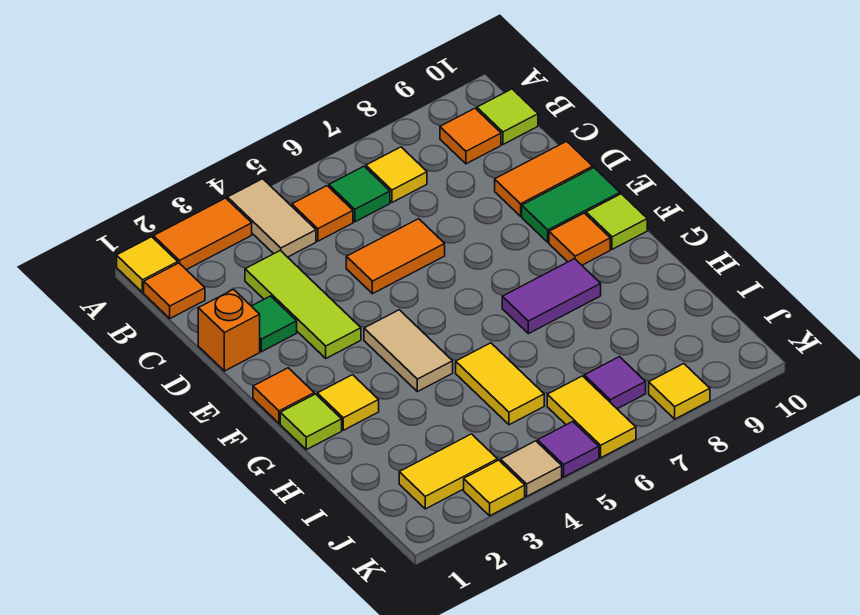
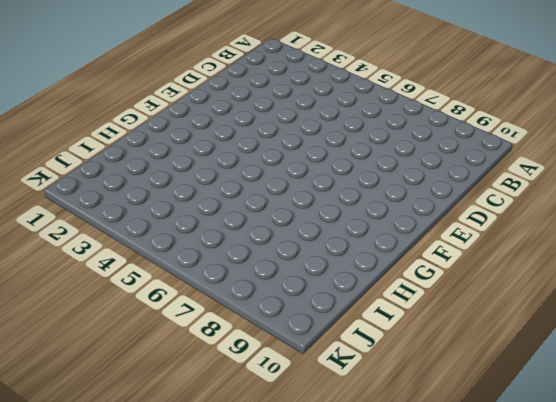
none -> yellow tile A1 level 1
none -> orange tile A2:A3 level 1
none -> tan tile A4:B4 level 1
none -> orange tile B1 level 1

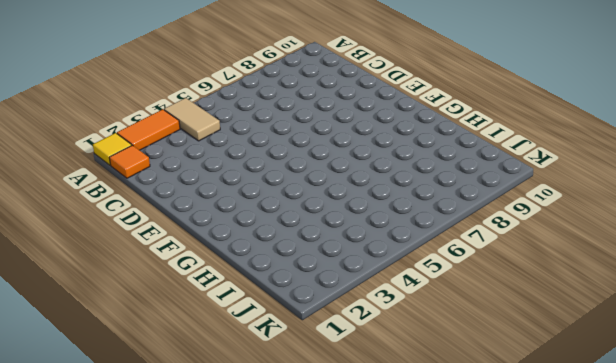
none -> orange tile B5 level 1
none -> green tile B6 level 1
none -> yellow tile B7 level 1
none -> orange tile B9 level 1

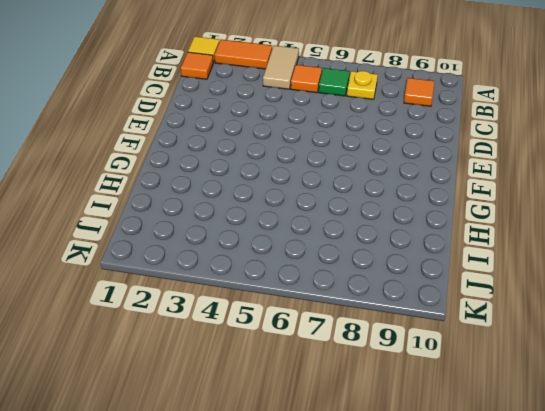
yellow plate B7 level 1 -> yellow tile B7 level 1
none -> lime tile B10 level 1
none -> lime tile C3:E3 level 1
none -> orange brick D1 level 1
none -> green tile D2 level 1

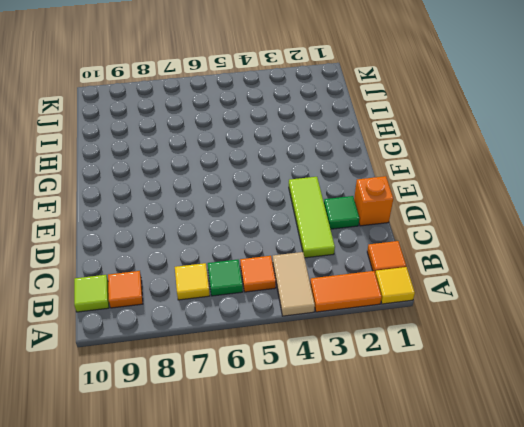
none -> orange tile D5:D6 level 1
none -> orange tile D9:D10 level 1
none -> green tile E9:E10 level 1
none -> orange tile F1 level 1

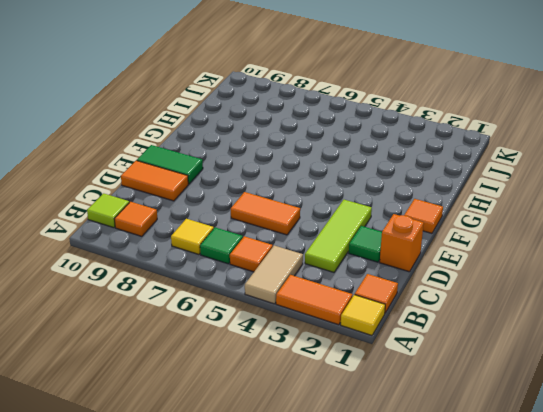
none -> tan tile F4:G4 level 1
none -> orange tile F9 level 1
none -> lime tile F10 level 1
none -> lime tile G1 level 1

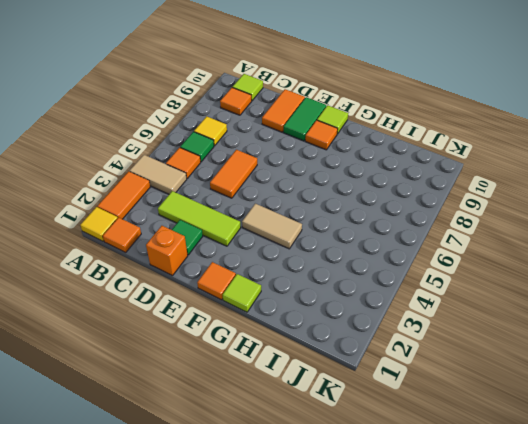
none -> yellow tile G2 level 1
none -> purple tile G7:G8 level 1
none -> yellow tile H5:I5 level 1
none -> yellow tile J2:J3 level 1

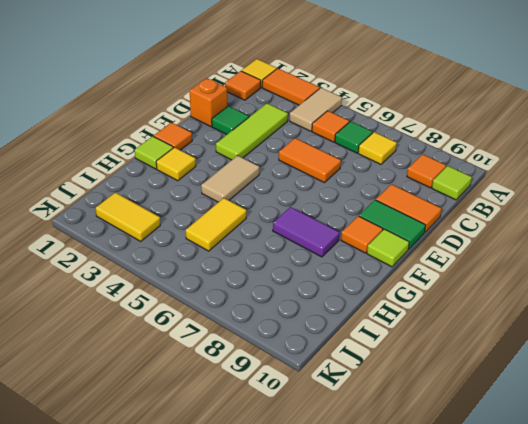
none -> yellow tile J6:K6 level 1
none -> purple tile J7 level 1
none -> yellow tile K3 level 1
none -> tan tile K4 level 1

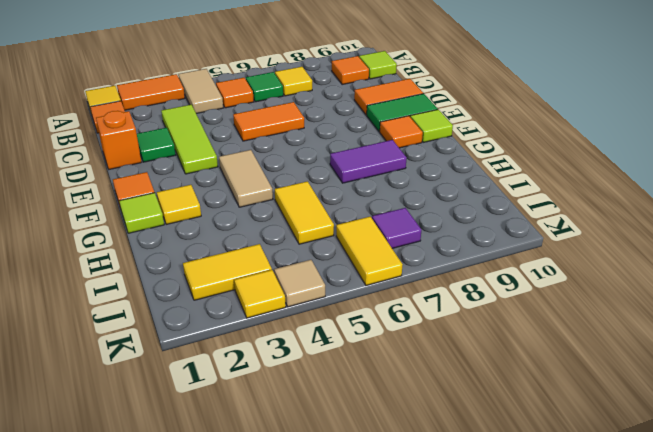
none -> purple tile K5 level 1
none -> yellow tile K8 level 1

